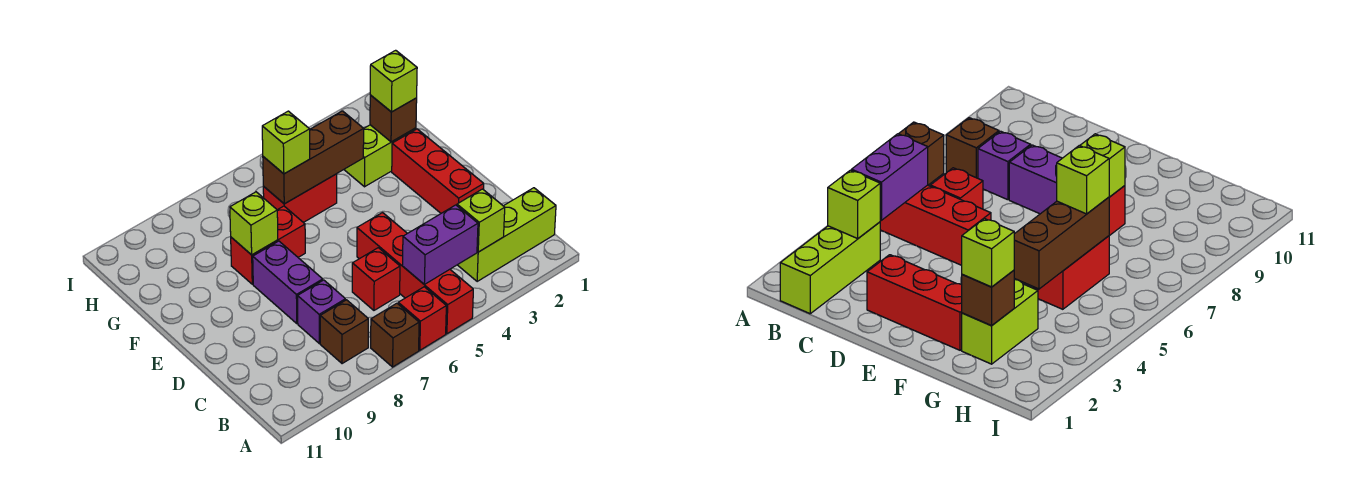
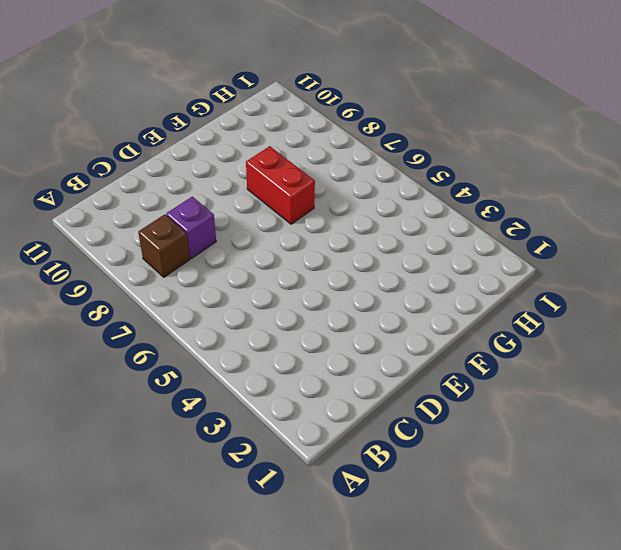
none -> red brick A5:D5 level 1
none -> red brick A6 level 1
none -> brown brick A7 level 1

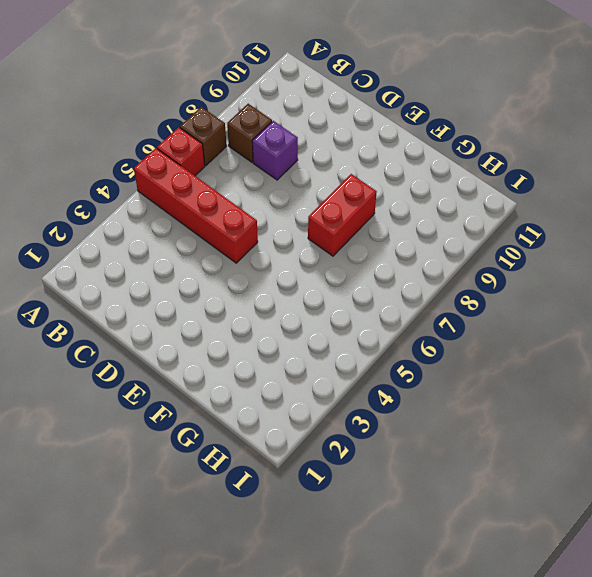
none -> lime brick B1:B3 level 1
none -> red brick C6 level 1
none -> red brick D2:F2 level 1

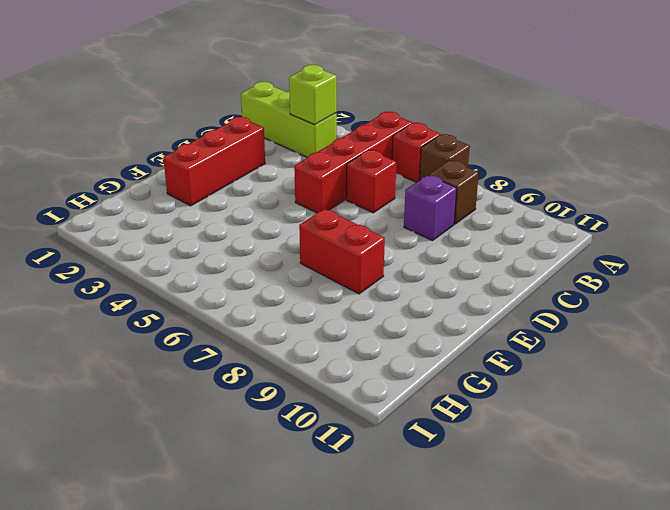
none -> purple brick D8:E8 level 1
none -> lime brick G2:G3 level 1
none -> red brick G5:G6 level 1

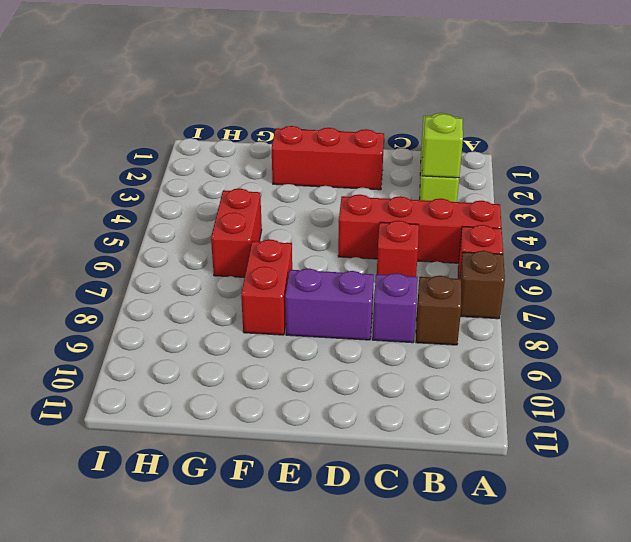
none -> lime brick G2:G3 level 1
none -> purple brick B4:B5 level 2
none -> lime brick F8 level 2

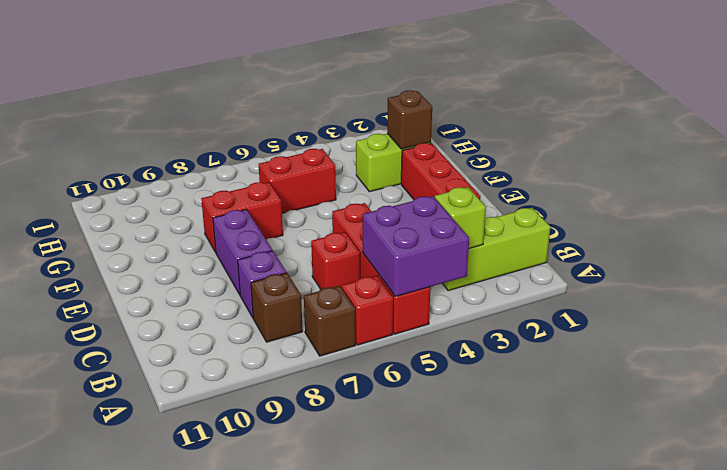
purple brick A4:B5 level 2 -> purple brick B4:B5 level 2
none -> lime brick F8 level 2
none -> brown brick G4:G6 level 2
none -> lime brick G2 level 3

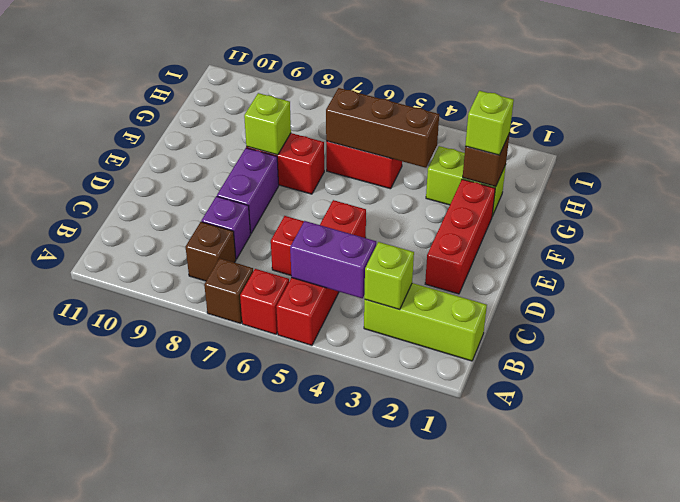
none -> lime brick G6 level 3

